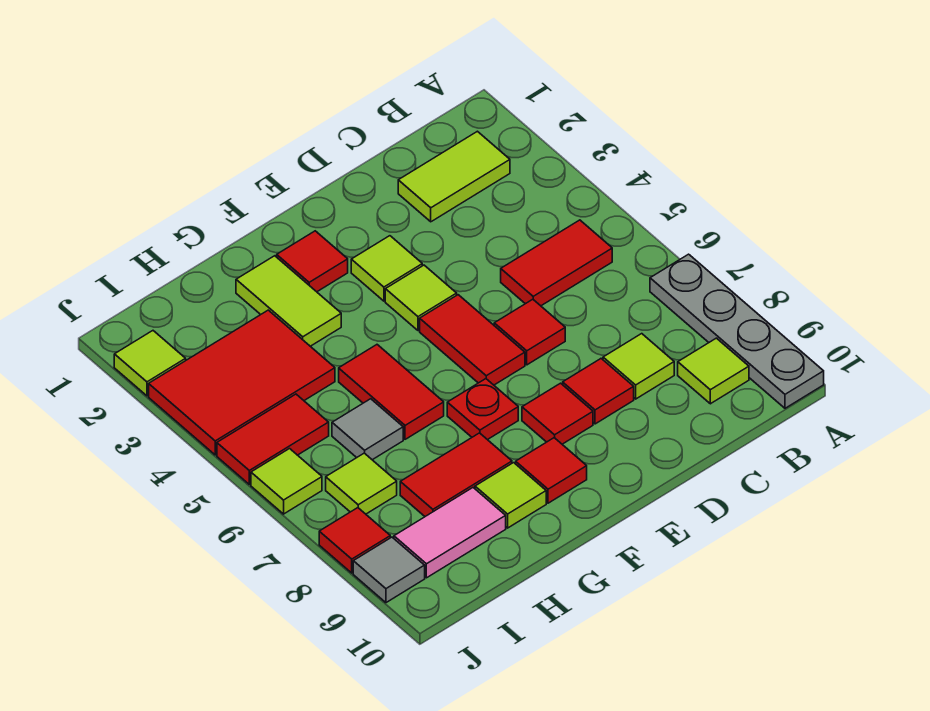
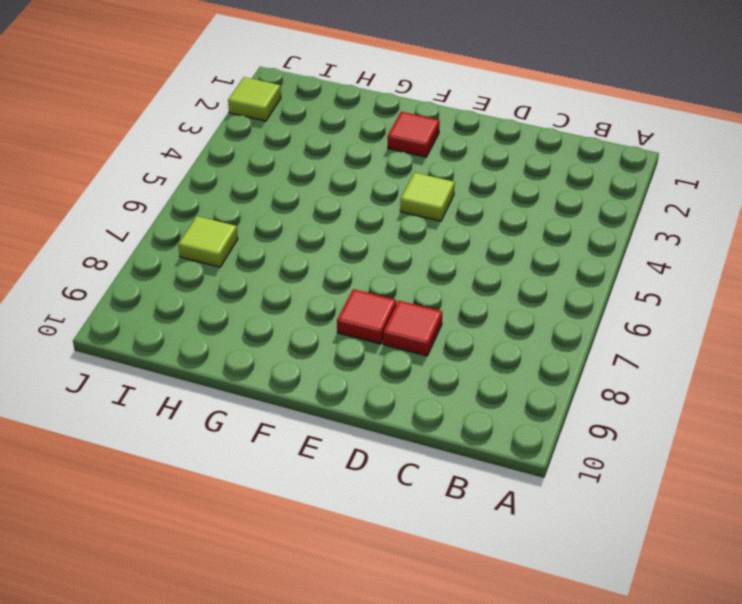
none -> grey plate A7:A10 level 1
none -> lime tile B2:C2 level 1
none -> red tile B5:C5 level 1

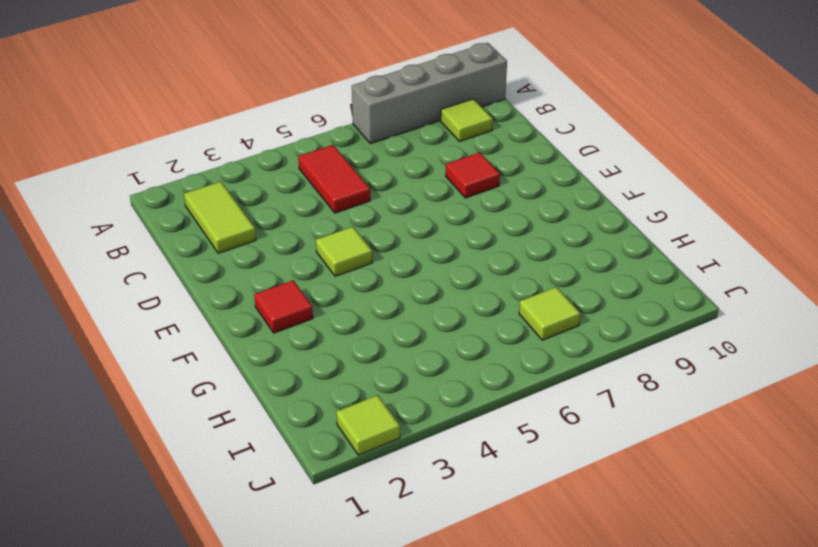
grey brick A7:A10 level 1 -> grey plate A7:A10 level 1
none -> lime tile C8 level 1
none -> red tile D6 level 1
none -> lime tile E3 level 1

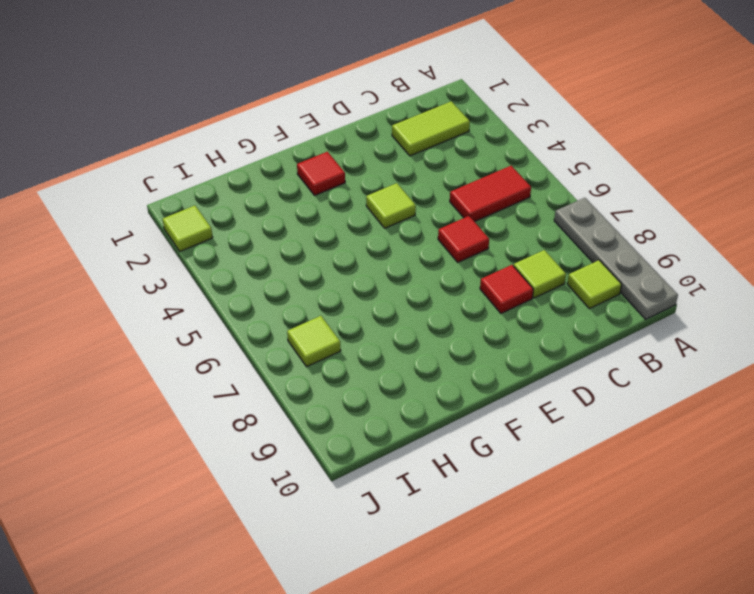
none -> lime tile E3 level 1
none -> red tile E5:E6 level 1
none -> red tile E8 level 1

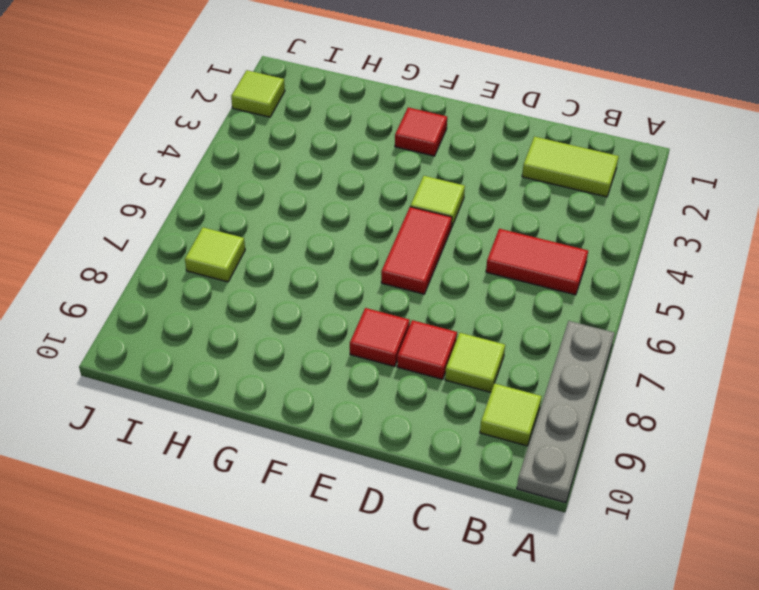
none -> red tile D6 level 1
none -> lime tile E3 level 1
none -> red plate F7 level 1

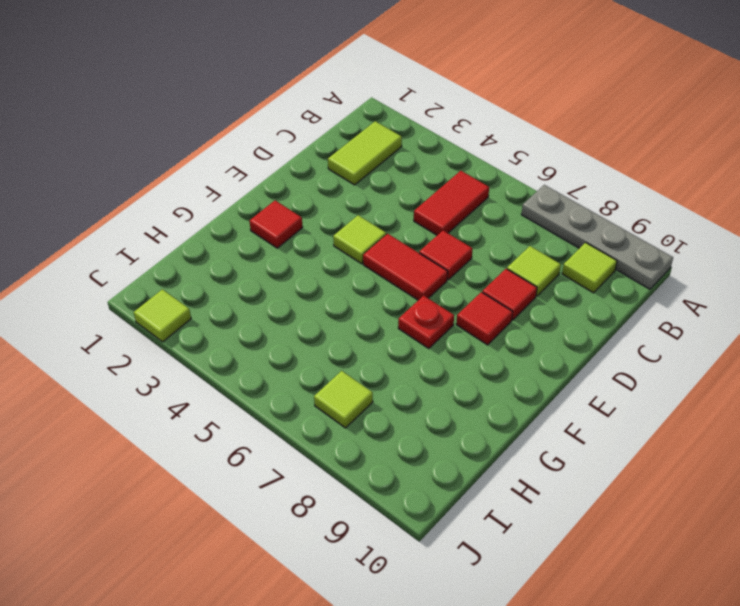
none -> lime tile E3 level 1
none -> red tile F9 level 1
none -> lime tile G2:G3 level 1

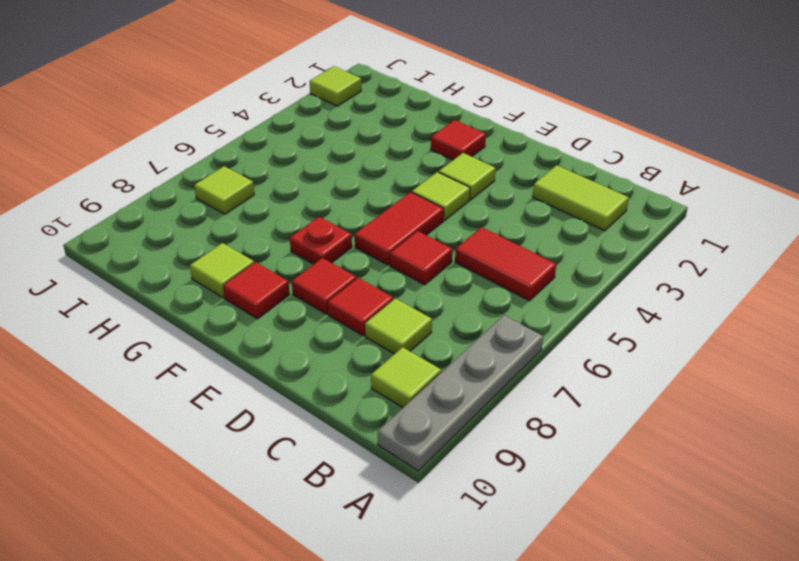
none -> lime tile G2:G3 level 1
none -> red tile G5:G6 level 1
none -> red tile G8:H8 level 1

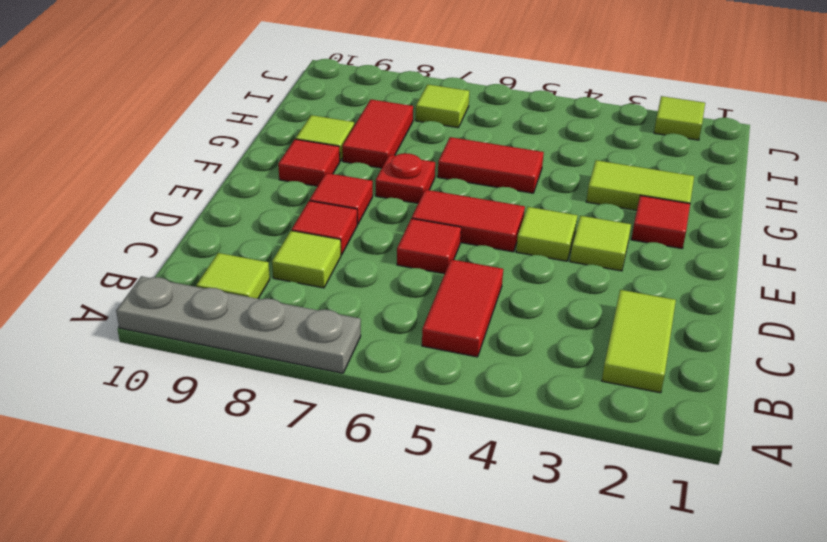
none -> red tile H3:J4 level 1
none -> grey tile H6 level 1
none -> pink tile H9:I9 level 1

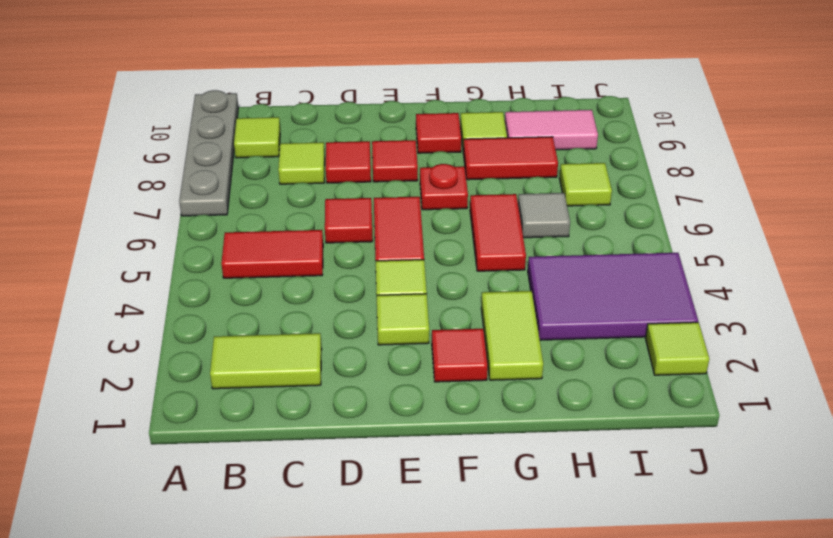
purple tile H3:J4 level 1 -> red tile H3:J4 level 1
none -> red tile I5:J5 level 1
none -> lime tile J6 level 1
none -> red tile J8 level 1

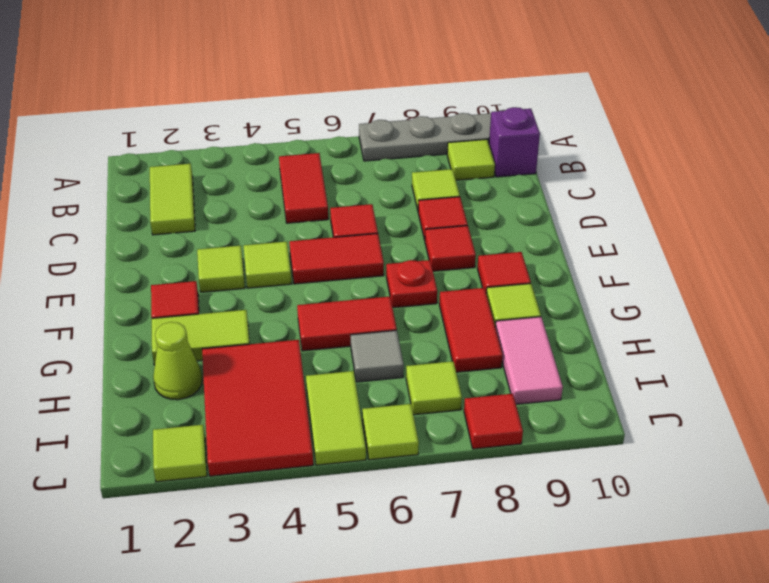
purple brick B10 level 1 -> none
lime cone H2 level 1 -> none
lime tile I5:J5 level 1 -> red tile I5:J5 level 1
none -> grey tile J9 level 1

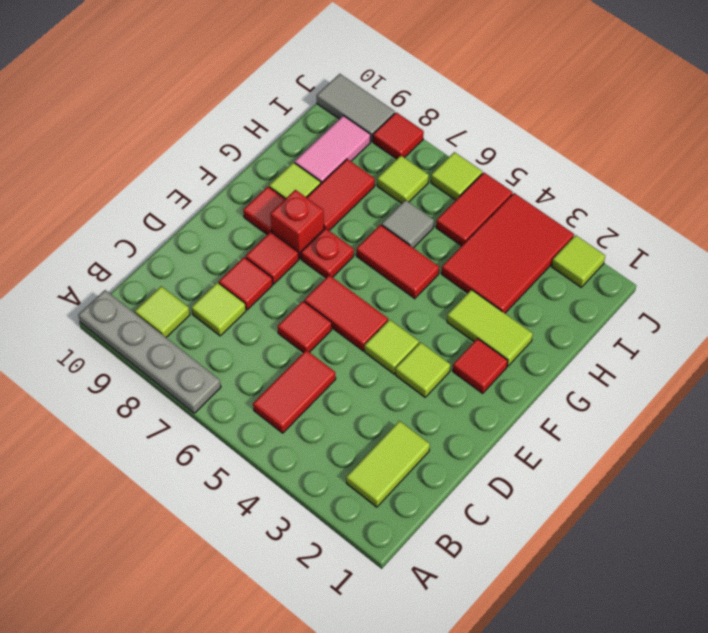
red brick F8 level 1 -> none
grey tile J9:J10 level 1 -> grey tile J9 level 1

